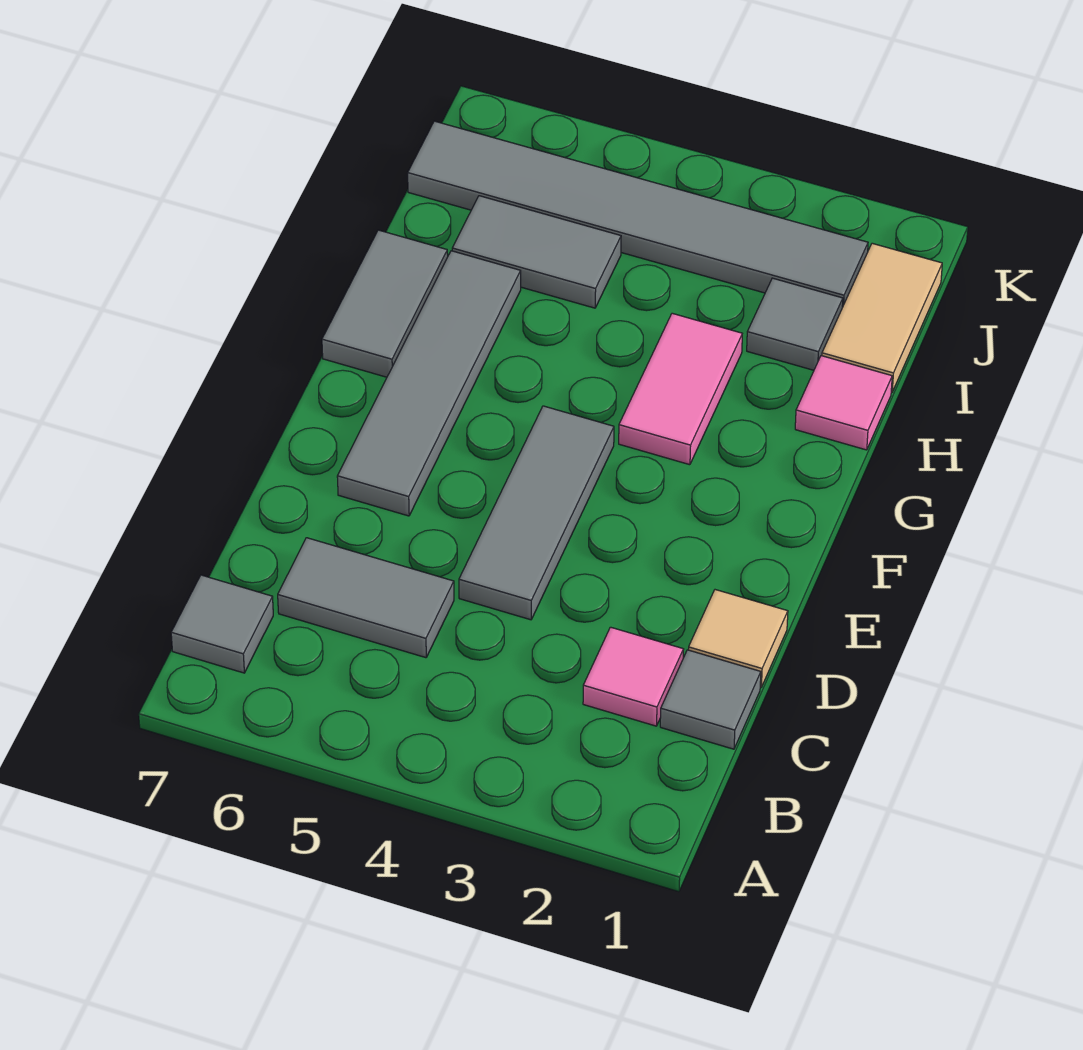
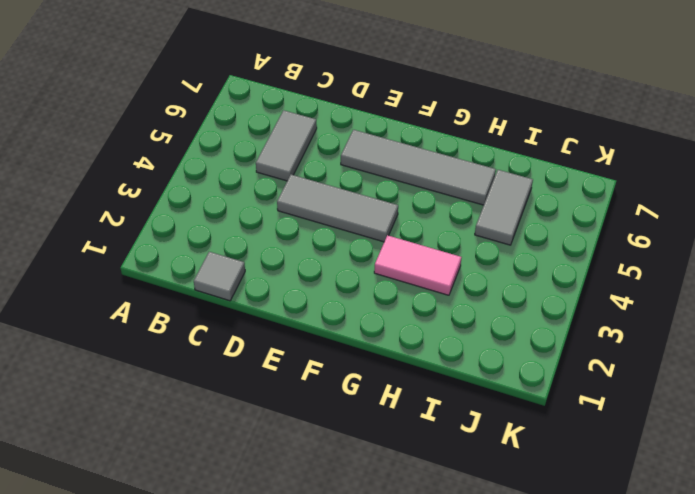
none -> grey tile B7 level 1
none -> pink tile C2 level 1
none -> tan tile D1 level 1

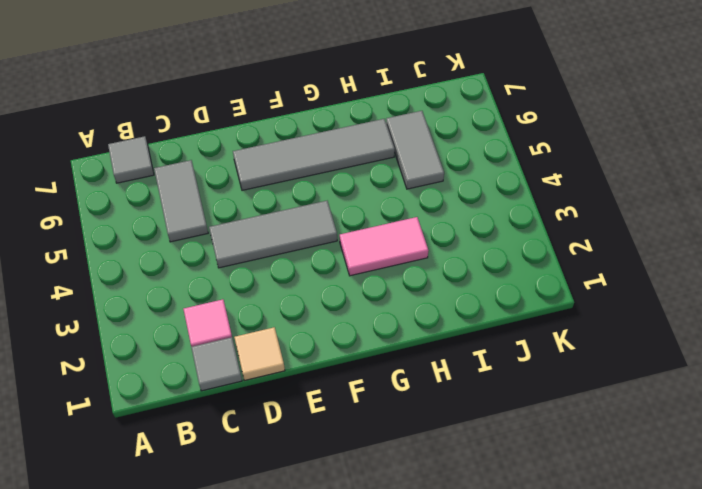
none -> grey tile G7:H7 level 1
none -> pink tile H1 level 1
none -> tan tile I1:J1 level 1

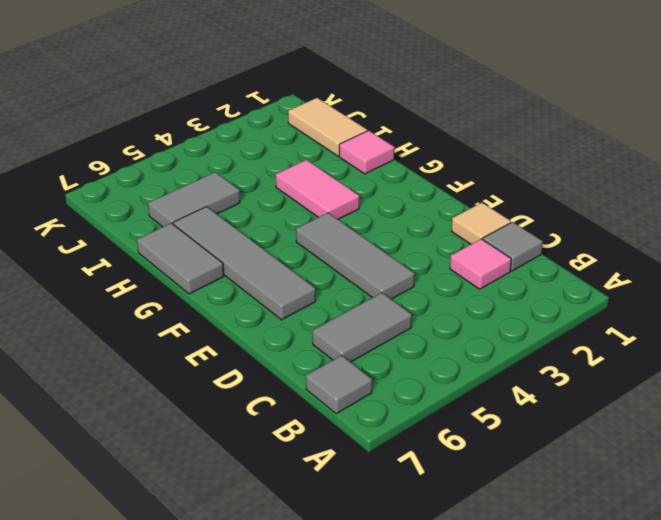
none -> grey tile I2 level 1
none -> grey tile J2:J7 level 1

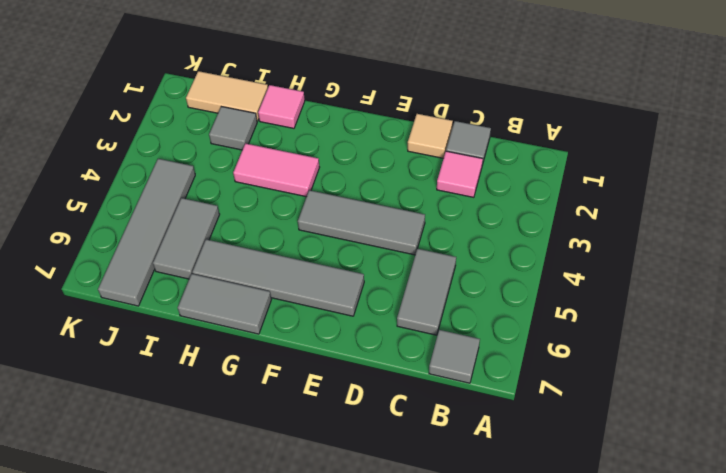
grey tile J4:J7 level 1 -> grey tile J2:J7 level 1

